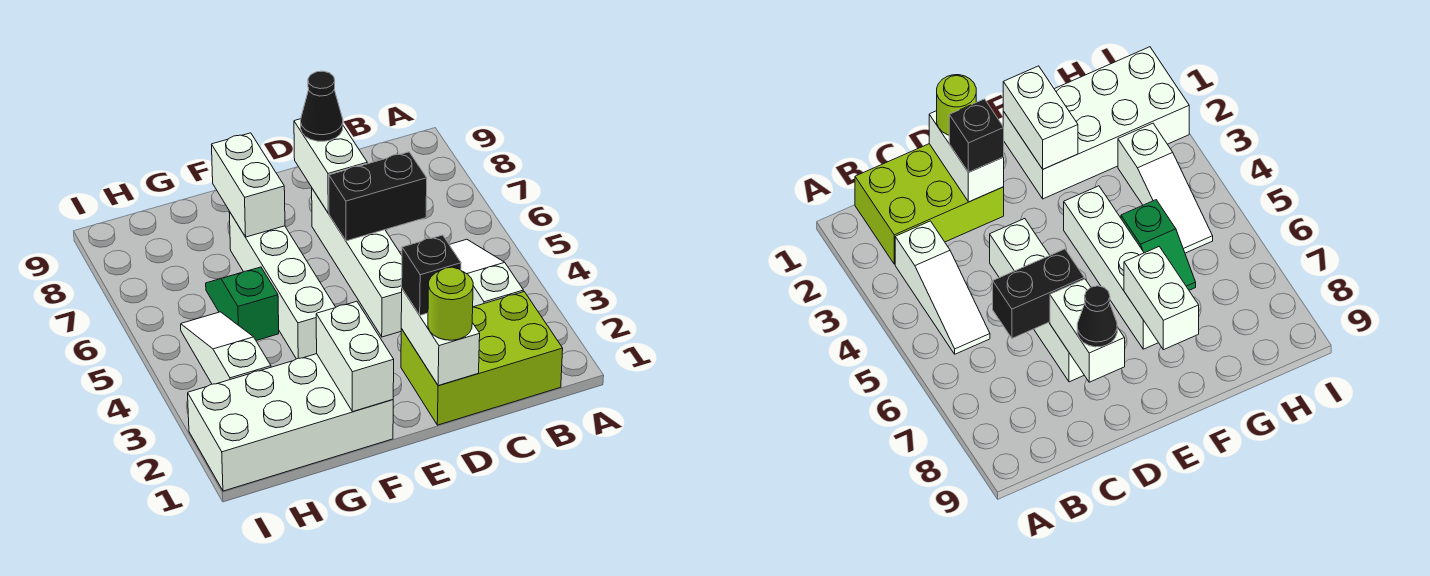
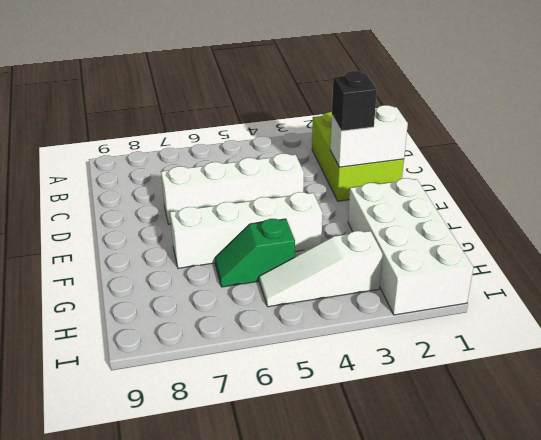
none -> white slope B3:B5 level 1 top 3
none -> black brick C6:D6 level 2
none -> white brick D7:D8 level 2

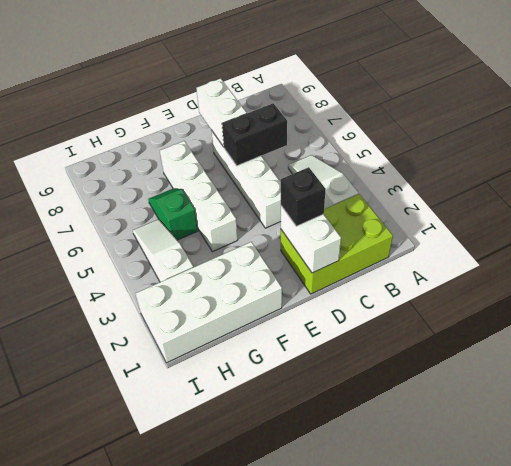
none -> white brick F1:F2 level 2
none -> white brick F7:F8 level 2
none -> lime round brick D1 level 3

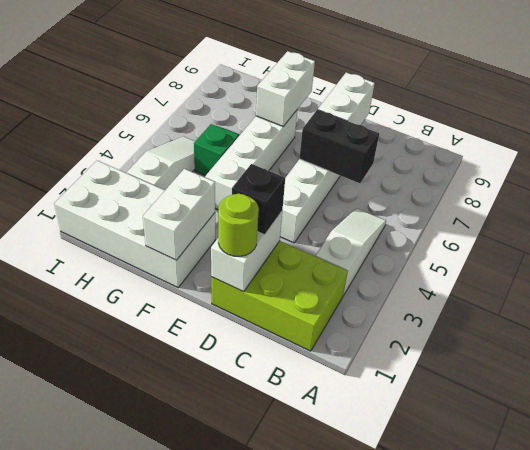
none -> black cone D8 level 3

